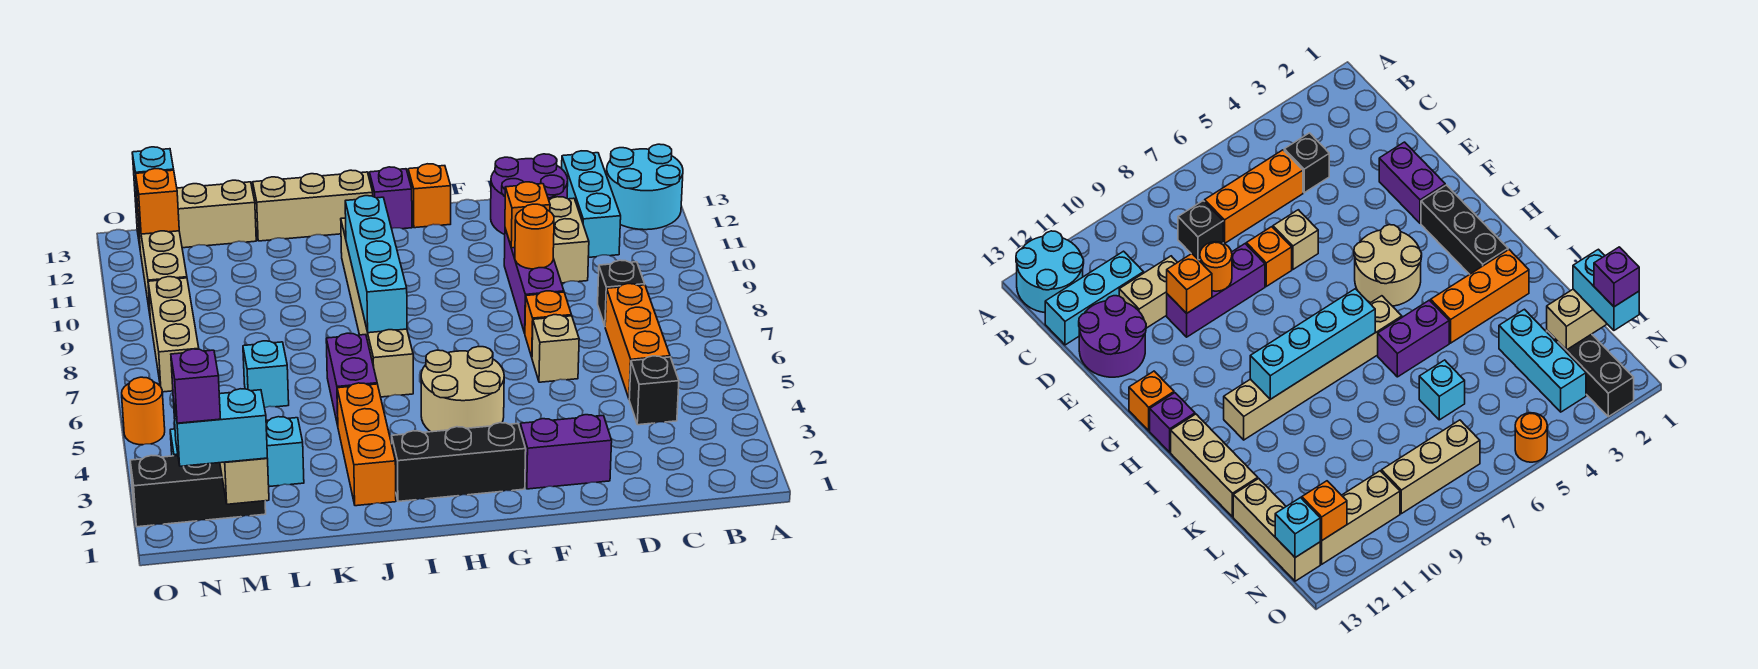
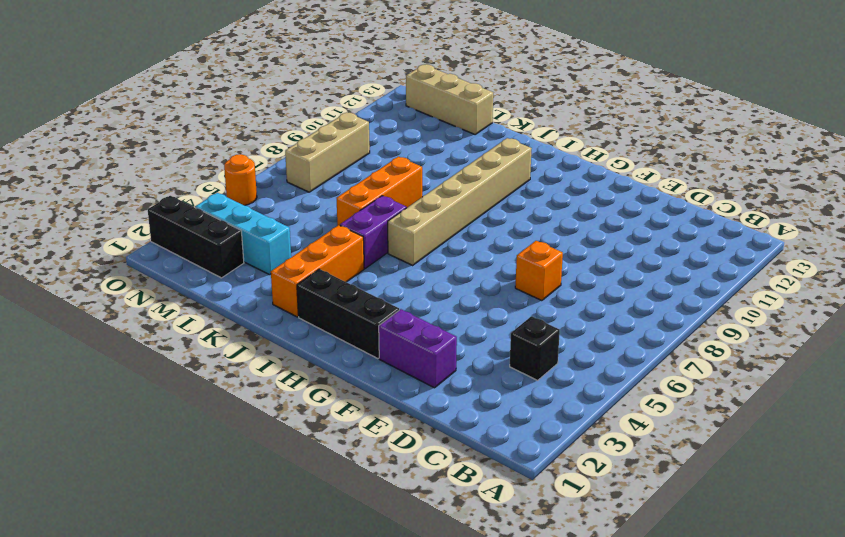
orange brick K6:K8 level 1 -> orange brick C5:C7 level 1
none -> cyan round brick A12:B13 level 1
none -> black brick C8 level 1
none -> cyan brick C11:C13 level 1
none -> tan brick D10:D11 level 1

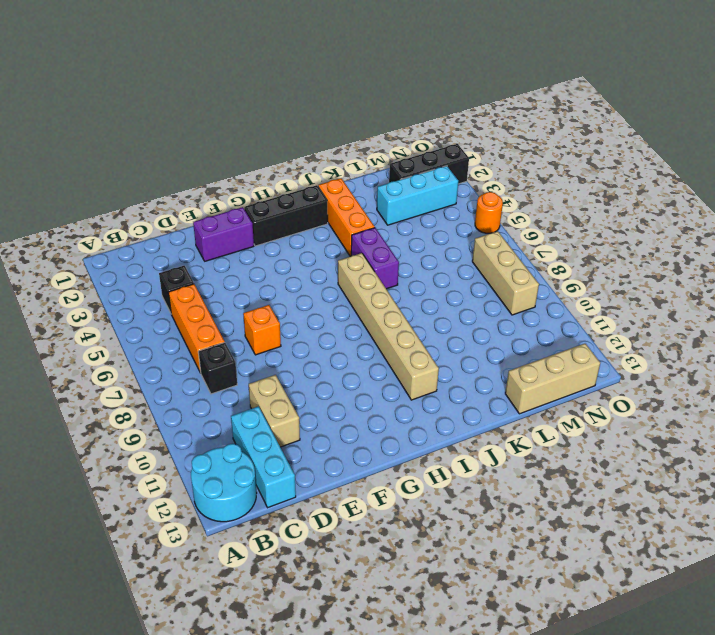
none -> purple round brick D12:E13 level 1
none -> tan brick E6 level 1
none -> purple brick E8:E10 level 1
none -> tan round brick G4:H5 level 1

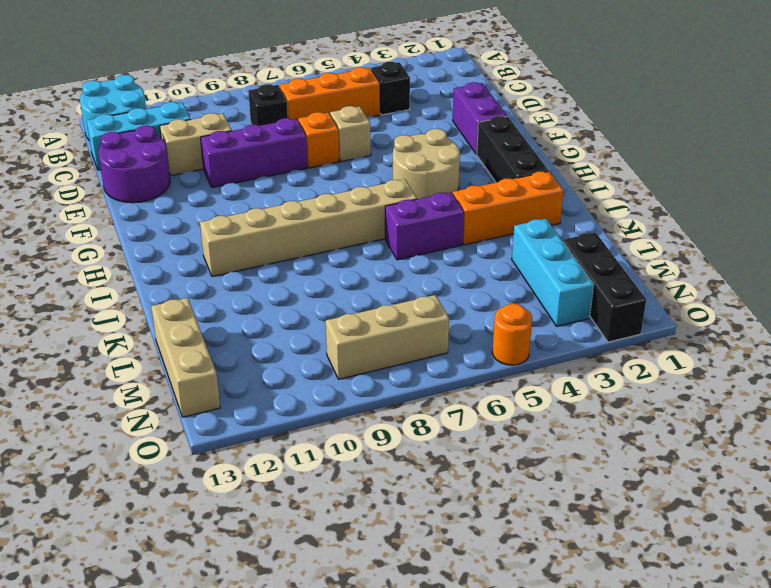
none -> orange brick G13 level 1
none -> purple brick H13 level 1
none -> tan brick I13:K13 level 1
none -> cyan brick L6 level 1

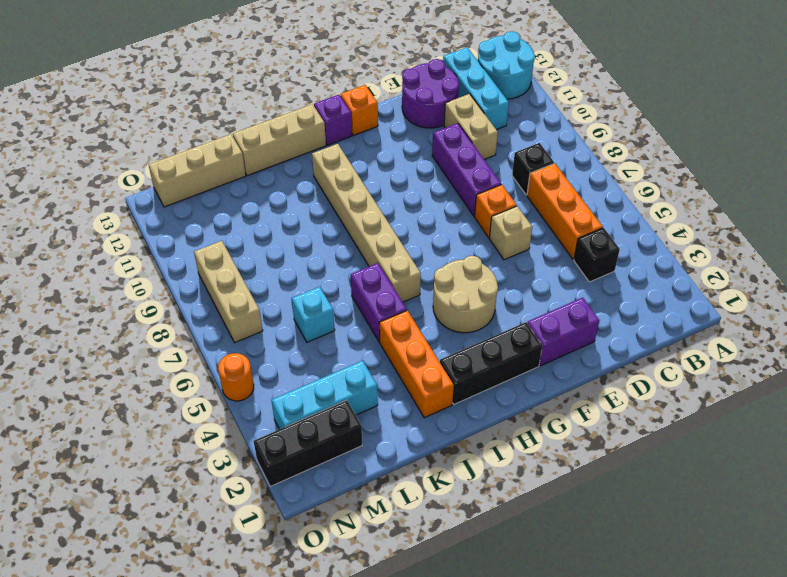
none -> tan brick N10:N12 level 1
none -> orange round brick E9 level 2
none -> orange brick E10 level 2
none -> cyan brick I7:I10 level 2

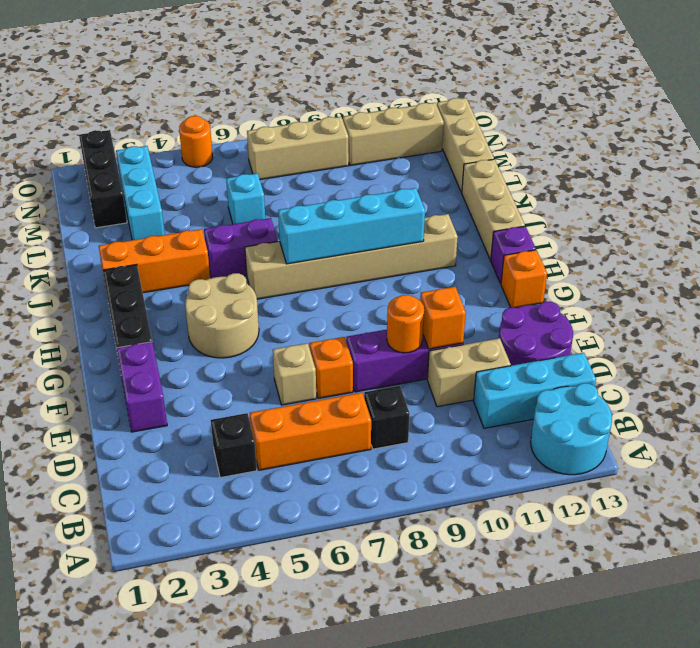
none -> tan brick M1:M2 level 2
none -> orange brick N12 level 2
none -> cyan brick N13 level 2
none -> cyan brick M1:N1 level 3

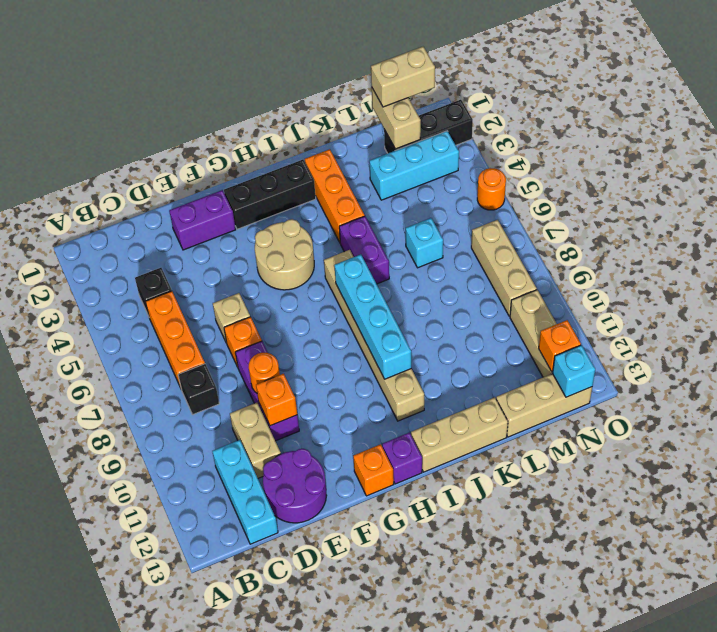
tan brick M1:N1 level 3 -> cyan brick M1:N1 level 3
none -> cyan round brick A12:B13 level 1
none -> purple brick N1 level 4

